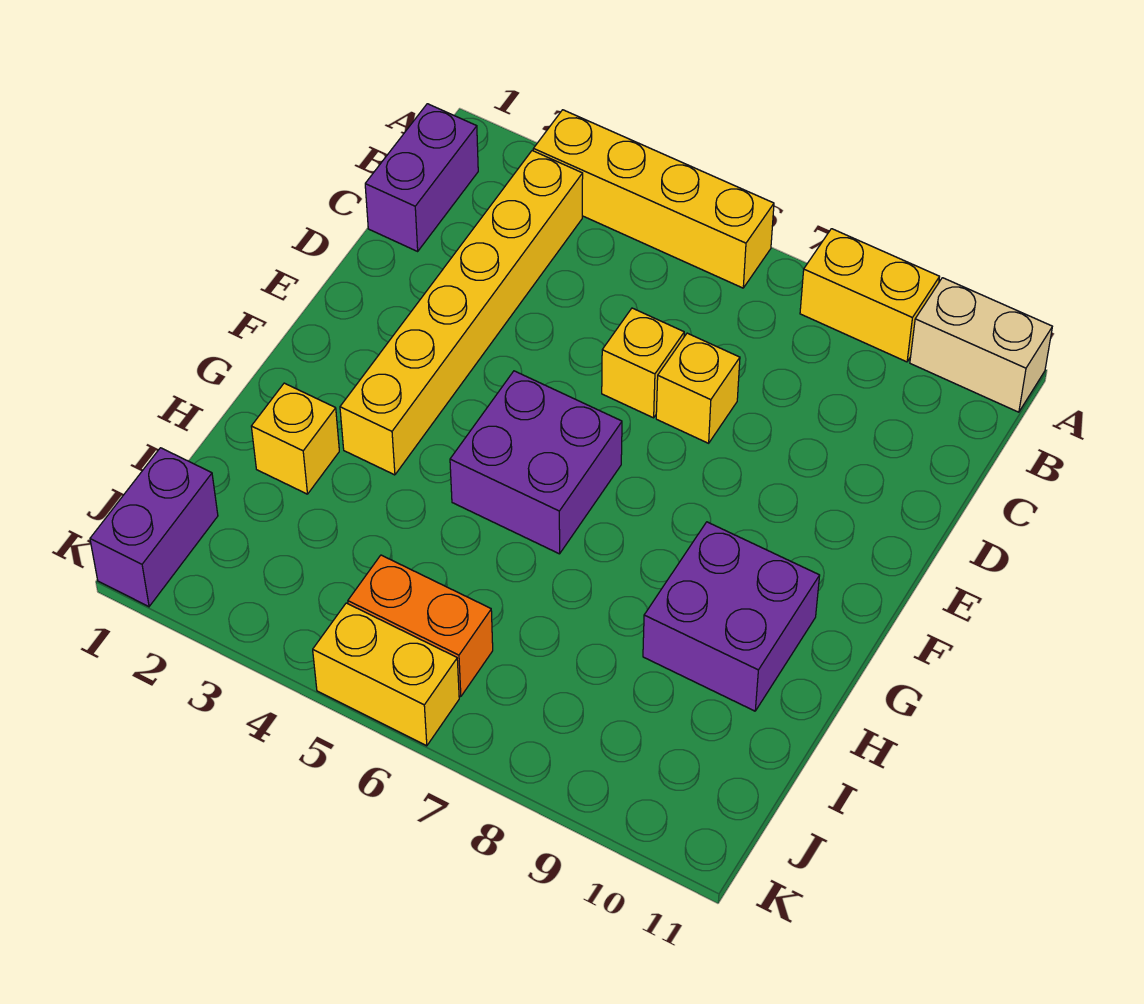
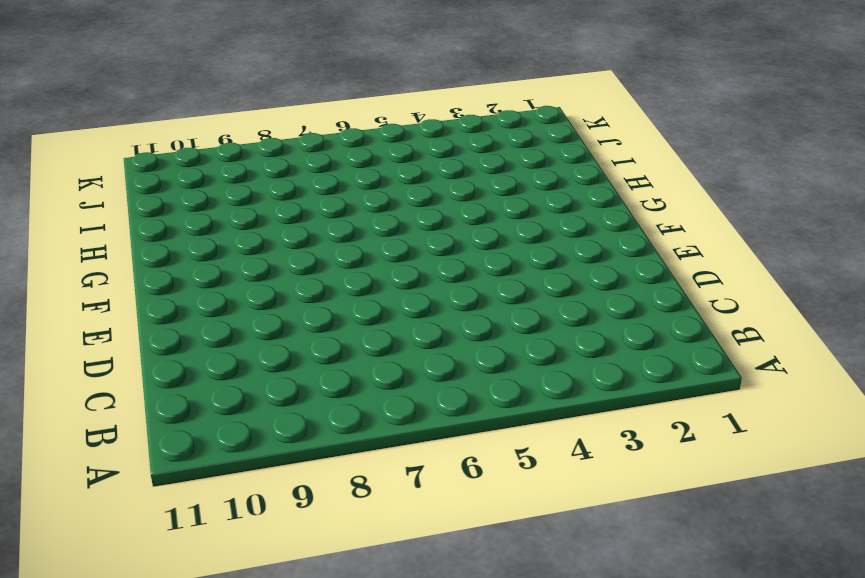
none -> yellow brick A3:A6 level 1
none -> yellow brick A8:A9 level 1
none -> tan brick A10:A11 level 1

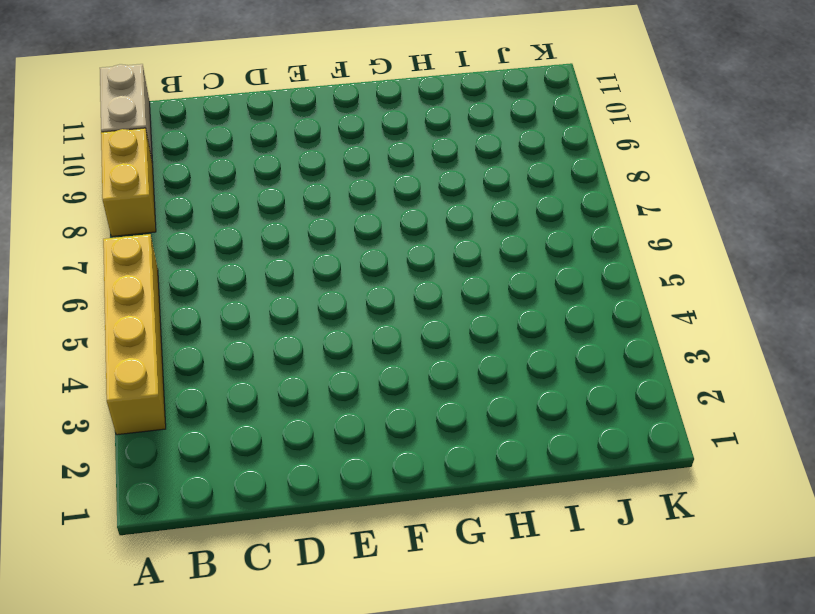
none -> purple brick B1:C1 level 1
none -> yellow brick B3:G3 level 1
none -> yellow brick D6 level 1

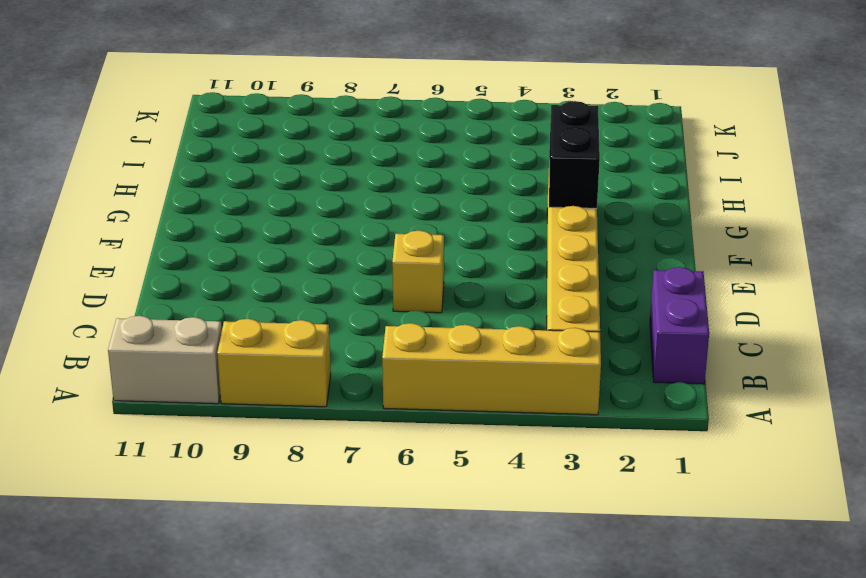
black brick F3:G3 level 2 -> none
none -> yellow brick D7 level 1
none -> purple brick F5:G6 level 1
none -> purple brick G9:H10 level 1

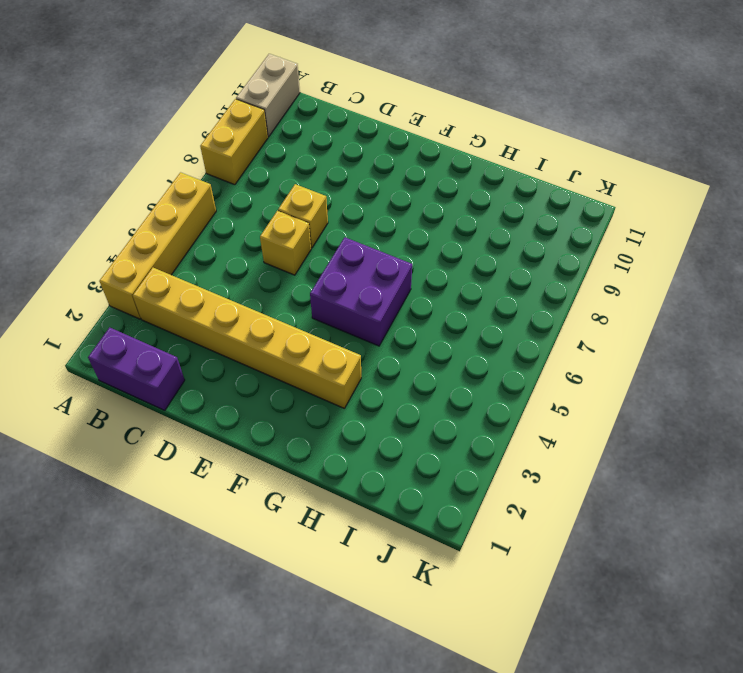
none -> purple brick G9:H10 level 1
none -> yellow brick H2 level 1
none -> purple brick J1:K1 level 1

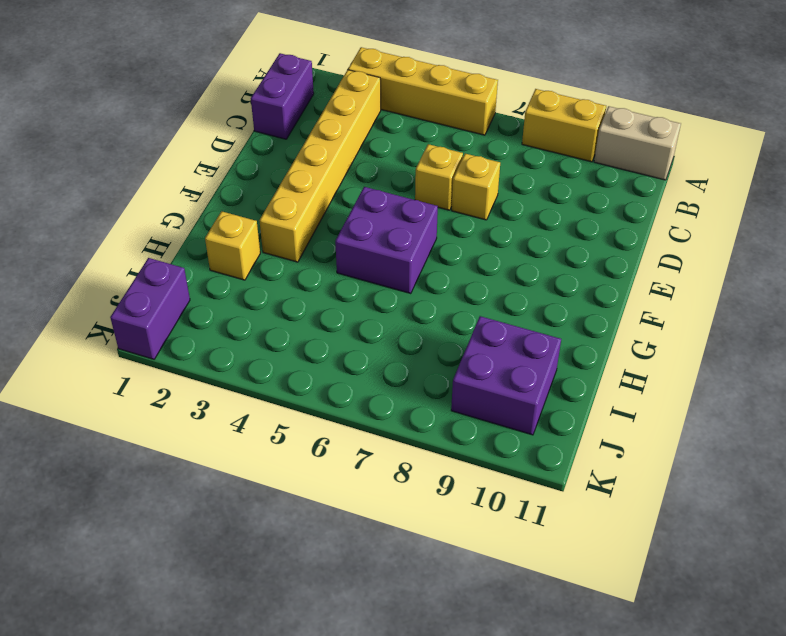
purple brick I9:J10 level 1 -> purple brick G9:H10 level 1
none -> orange brick J5:J6 level 1
none -> yellow brick K5:K6 level 1

